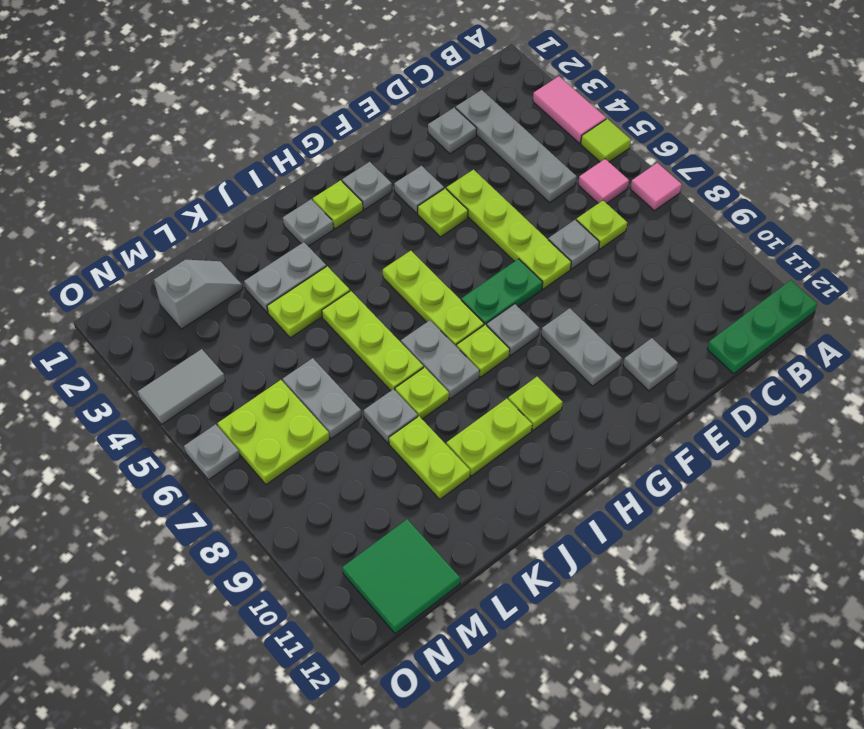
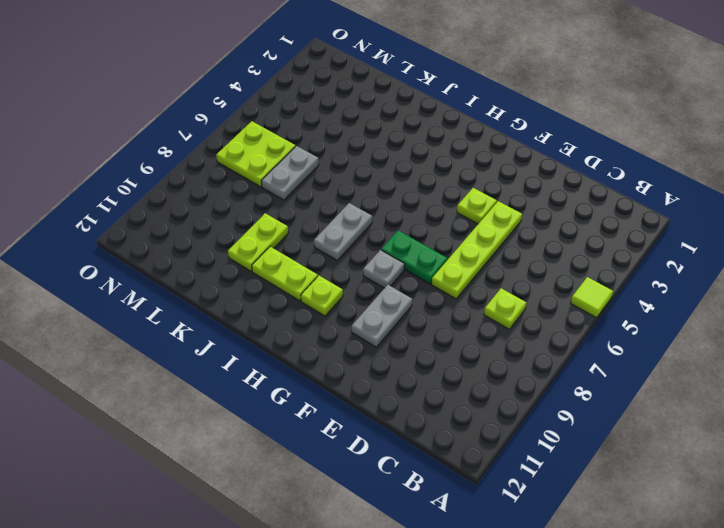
none -> pink tile A3:A4 level 1
none -> pink tile A7 level 1
none -> green plate A12:C12 level 1
none -> pink tile B6 level 1

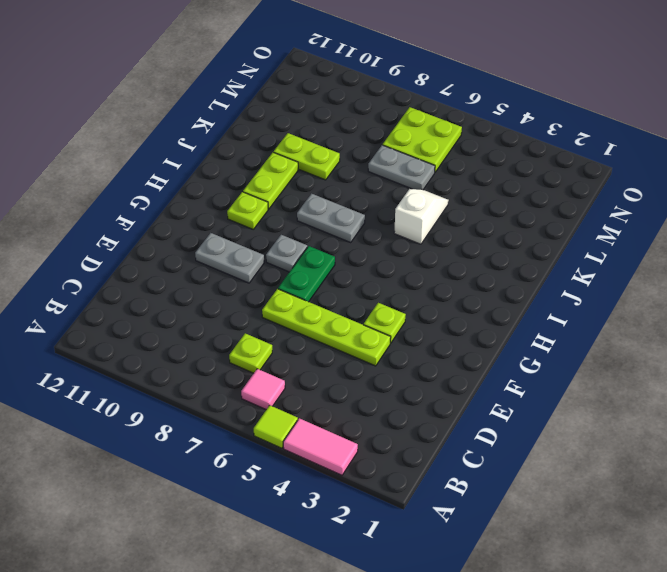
white slope J5:K5 level 1 top J -> lime plate J5:J7 level 1
none -> pink tile A7 level 1
none -> green plate A12:C12 level 1
none -> grey plate C2:C5 level 1
none -> grey plate D2 level 1

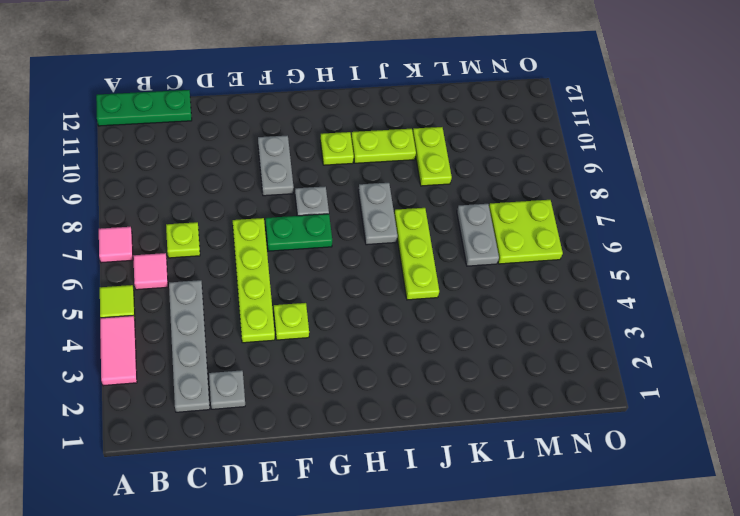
none -> grey plate D7 level 1
none -> grey plate E11 level 1
none -> grey plate F3 level 1
none -> grey plate G2 level 1

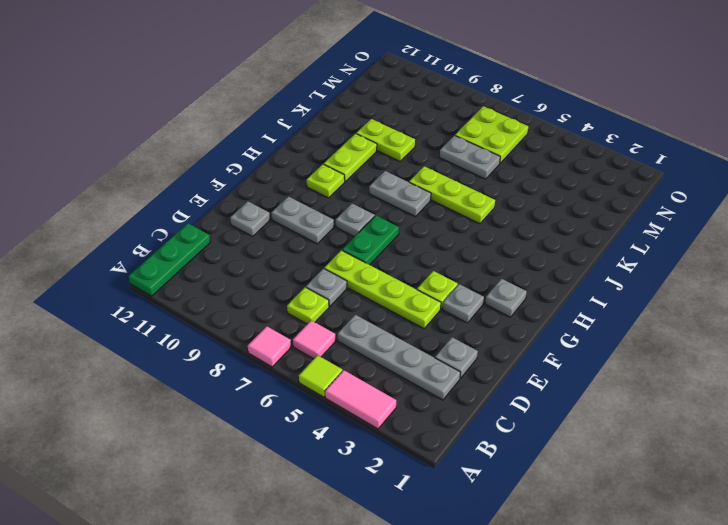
none -> lime plate H2 level 1
none -> lime plate H5:H7 level 1
none -> lime plate H8 level 1
none -> grey plate I2 level 1

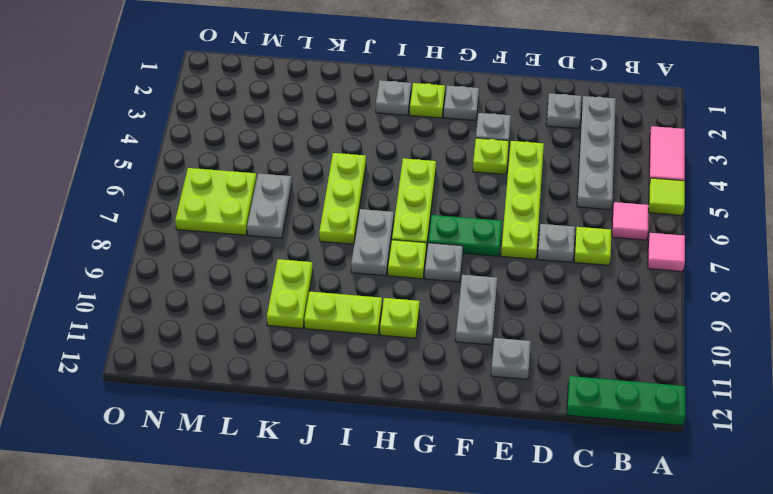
none -> grey plate J3:K3 level 1
none -> lime plate J4:K4 level 1
none -> lime plate J8 level 1
none -> grey plate K8 level 1

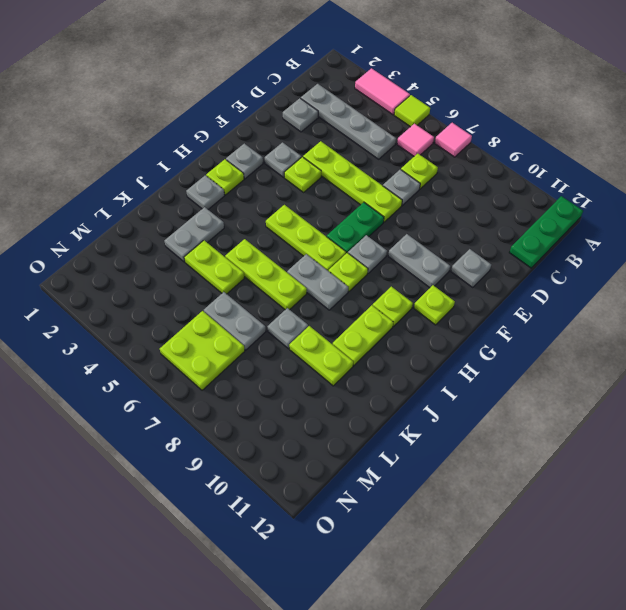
lime plate G11 level 1 -> lime plate J8 level 1
lime plate K4:K5 level 1 -> lime plate J4:K4 level 1
none -> grey slope L2:M2 level 1 top M
none -> green tile M11:N12 level 1
none -> grey tile N4:O4 level 1
none -> grey plate O6 level 1

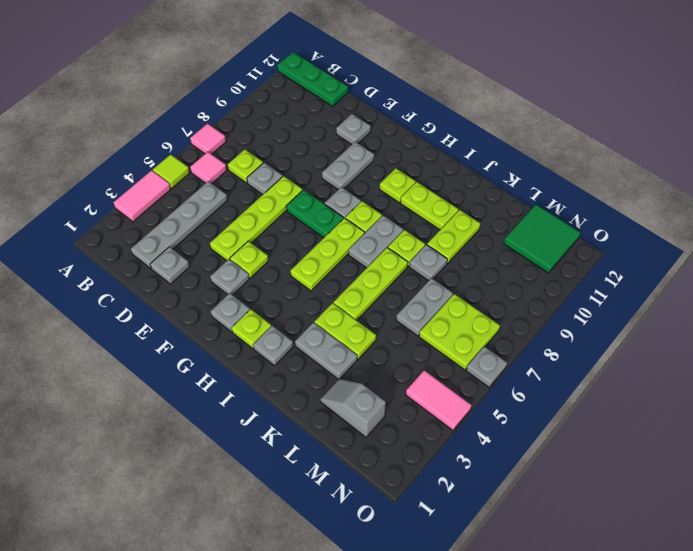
pink tile N4:O4 level 1 -> grey tile N4:O4 level 1

